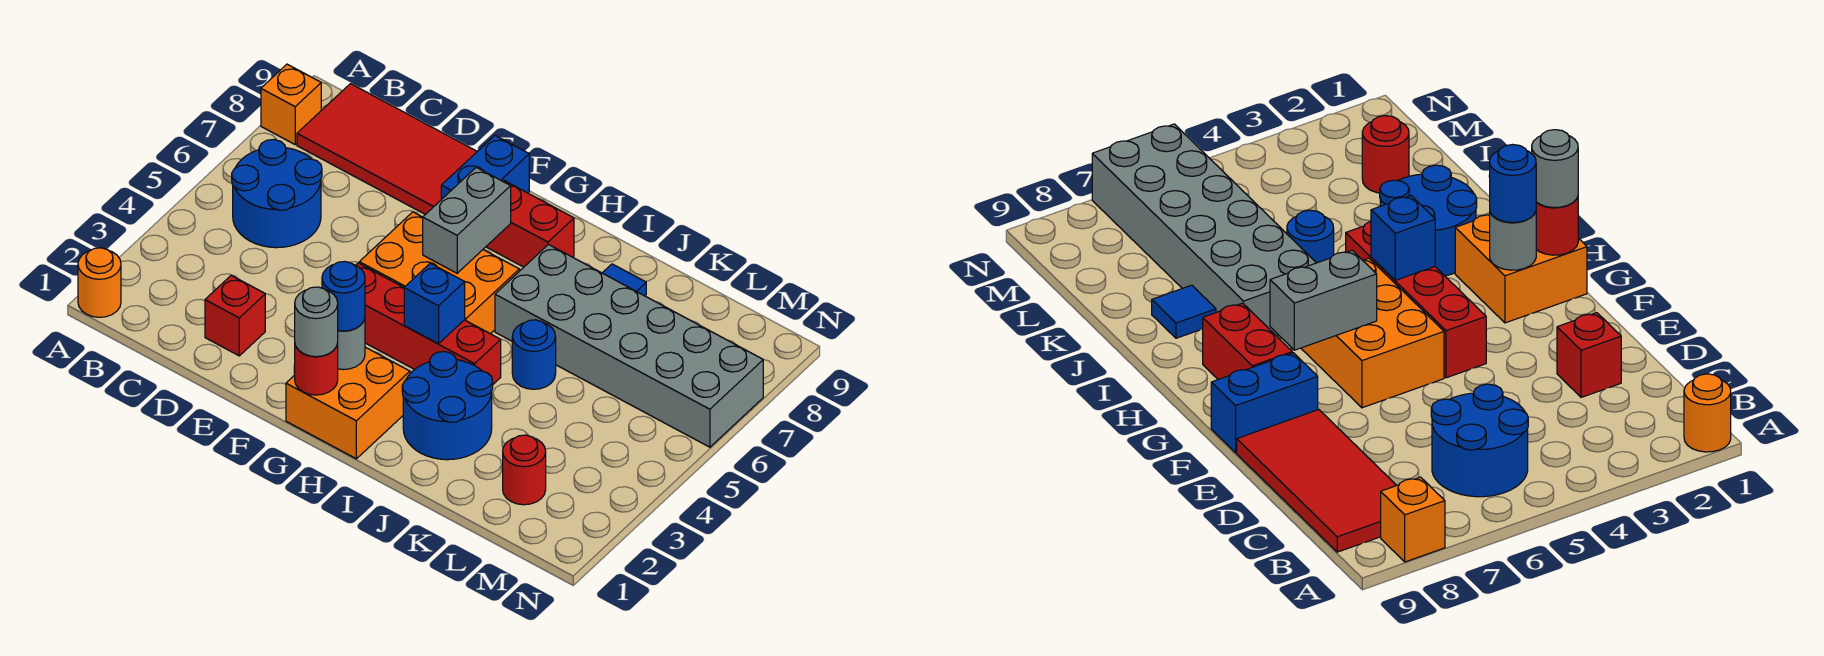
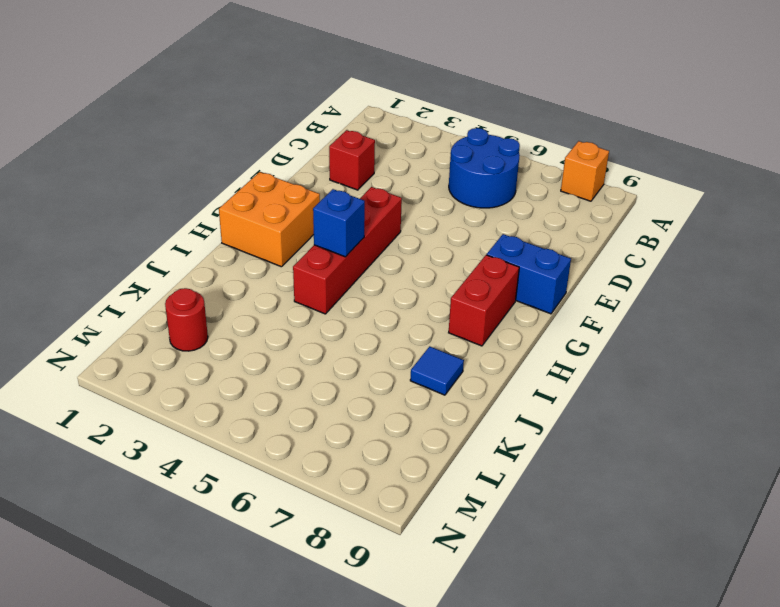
none -> orange round brick A1 level 1
none -> red tile B8:E9 level 1
none -> orange brick F5:H6 level 1

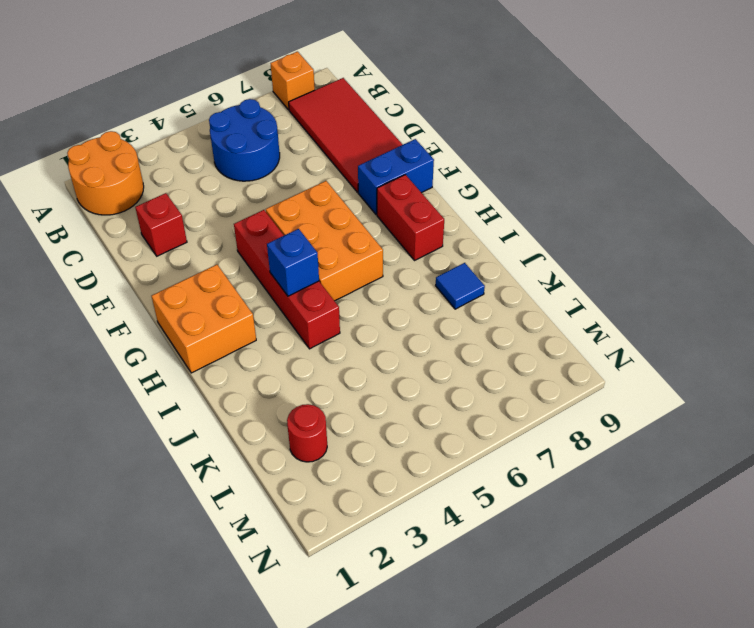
orange round brick A1:B2 level 1 -> orange round brick A1 level 1
none -> blue round brick I2:J3 level 1
none -> grey brick I6:N7 level 1
none -> blue round brick J5 level 1

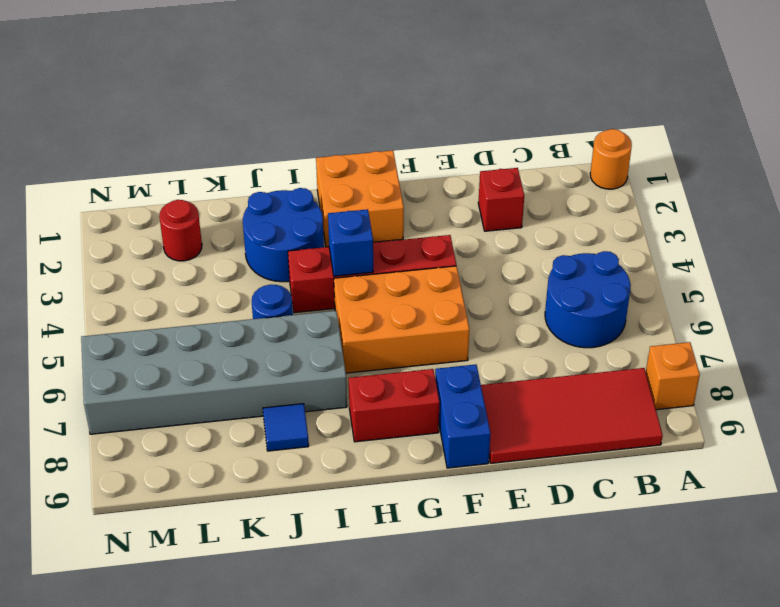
none -> red round brick G1 level 2
none -> grey round brick G2 level 2
none -> grey brick G6:G7 level 2

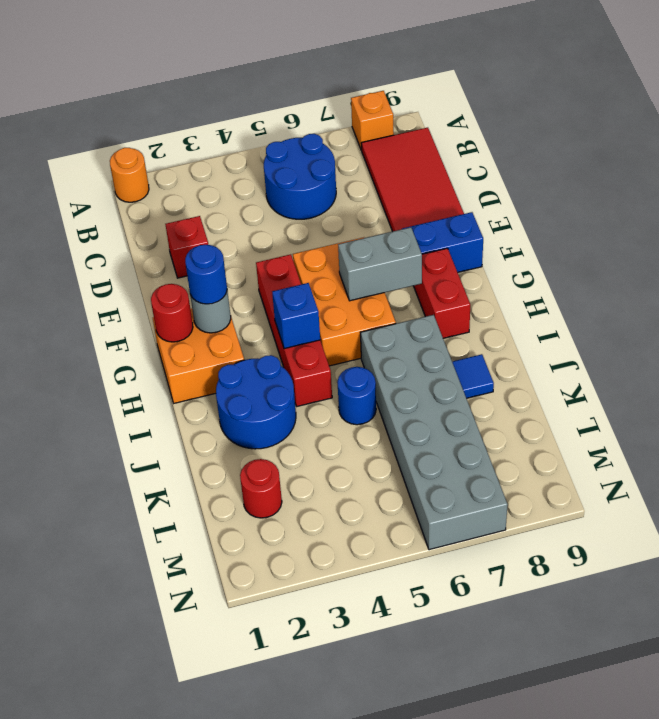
none -> grey round brick G1 level 3

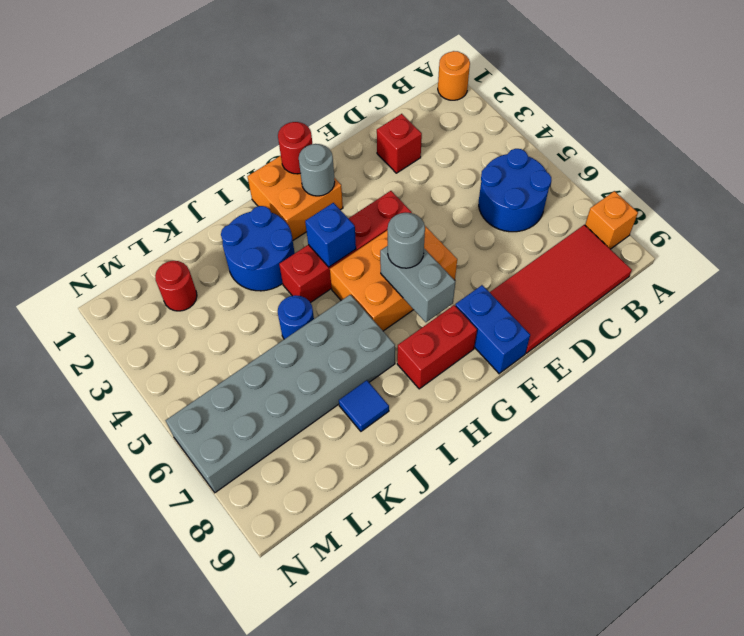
grey round brick G6 level 3 -> grey round brick G1 level 3
none -> blue round brick G2 level 3

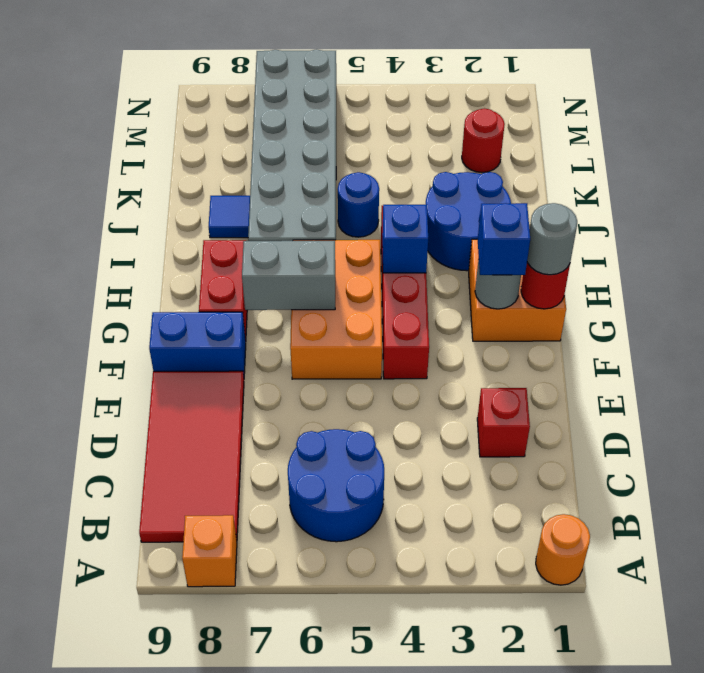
blue brick G2 level 3 -> blue round brick G2 level 3

